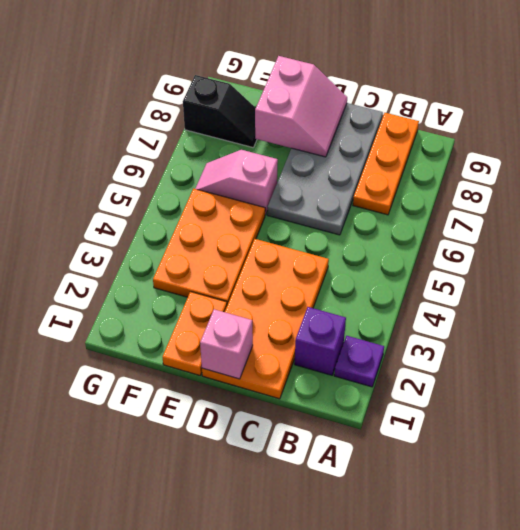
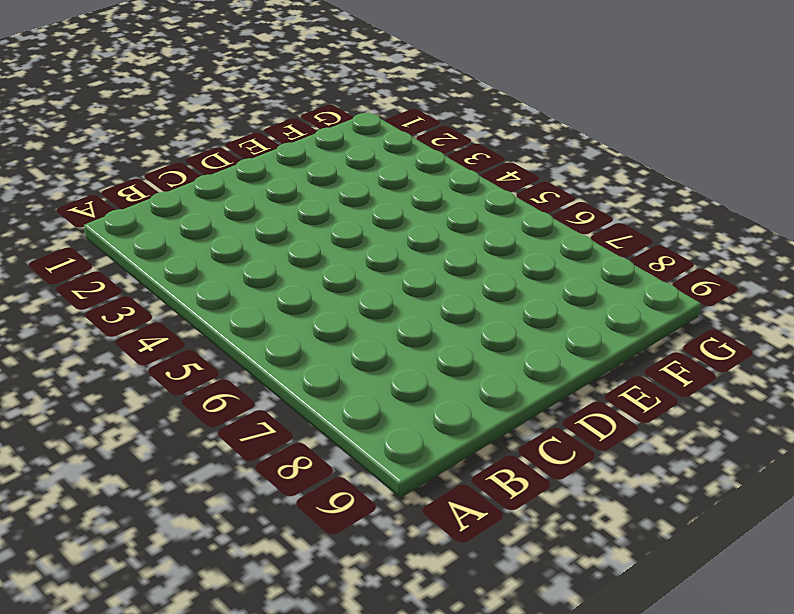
none -> purple plate A2 level 1
none -> purple brick B2 level 1

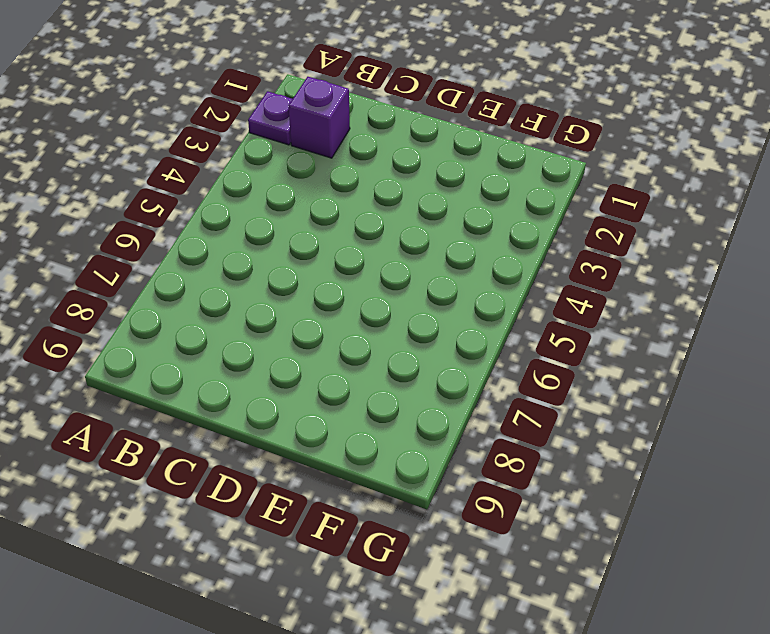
none -> orange plate B7:B9 level 1
none -> orange plate C1:D4 level 1

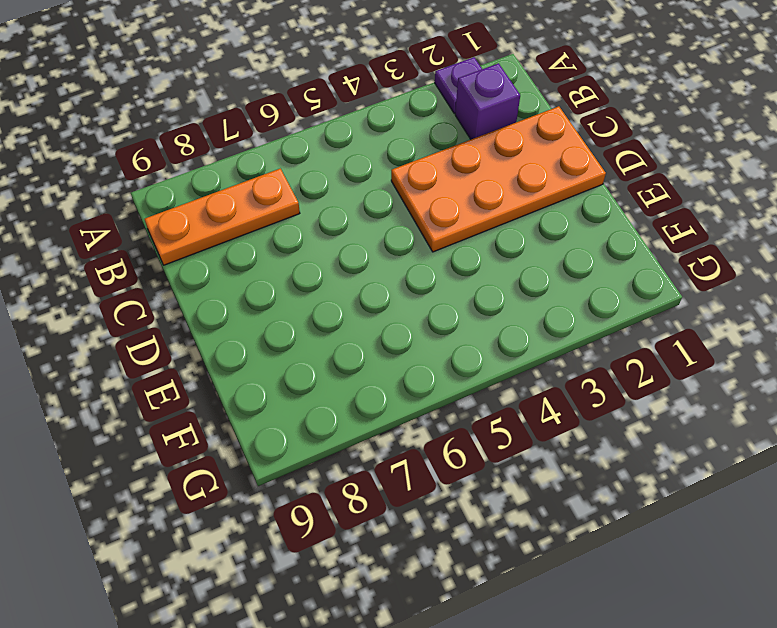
none -> grey plate C6:D9 level 1
none -> orange plate E1:E2 level 1

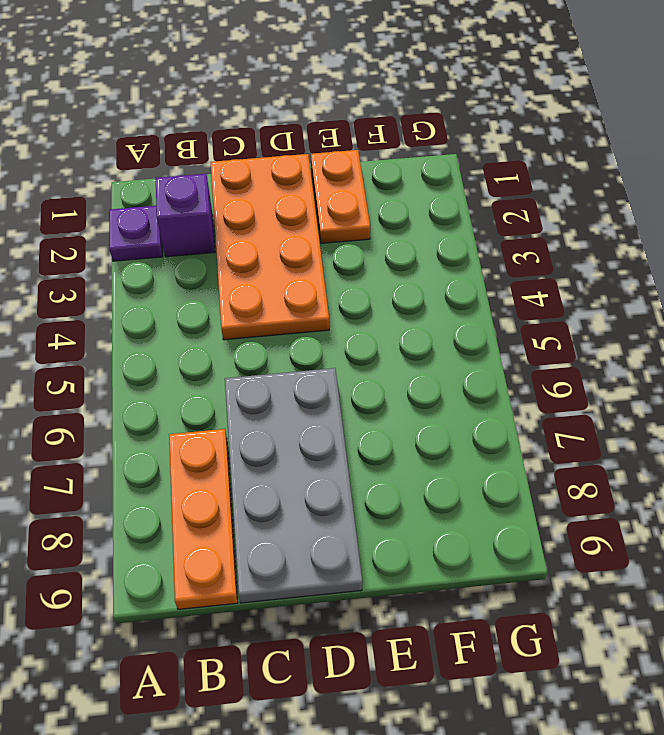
none -> orange plate E3:F5 level 1
none -> pink slope E6:F6 level 1 top E

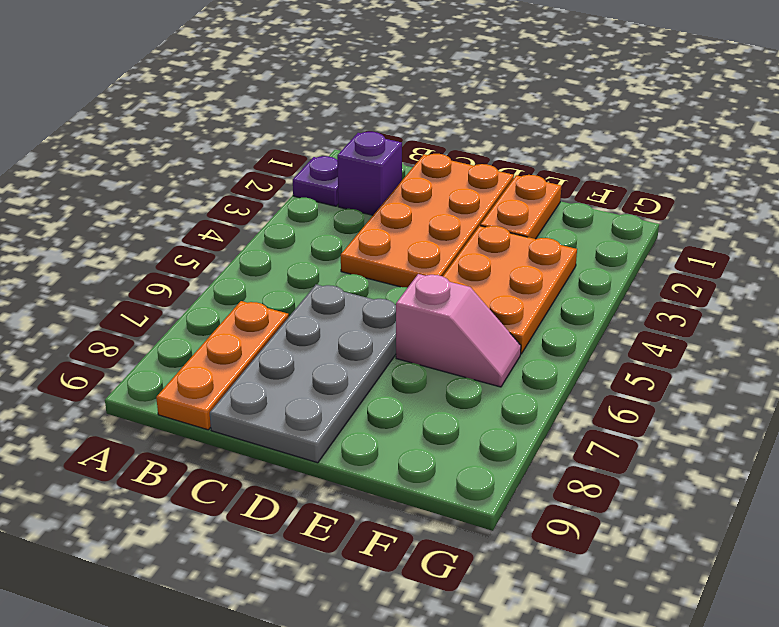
none -> black slope F8:G8 level 1 top G
none -> pink brick D1 level 2

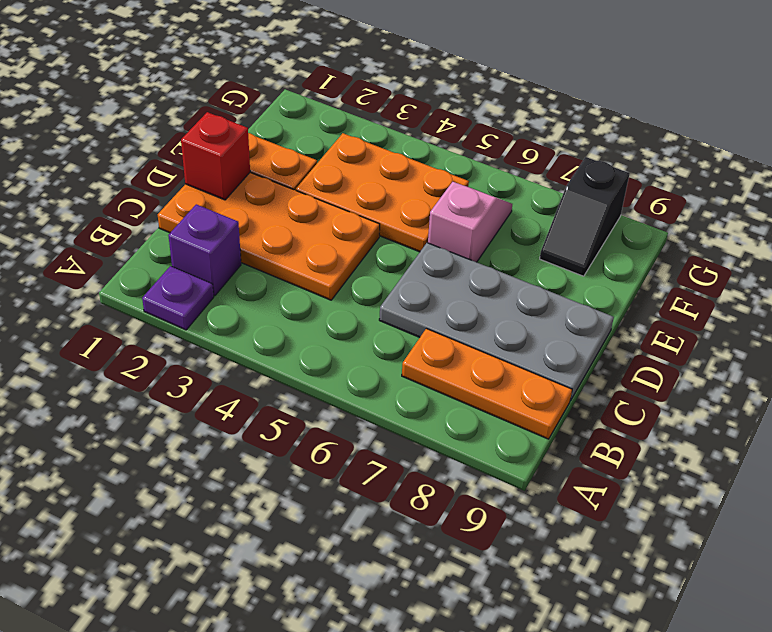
red brick D1 level 2 -> pink brick D1 level 2
none -> pink slope D8:E9 level 2 top E

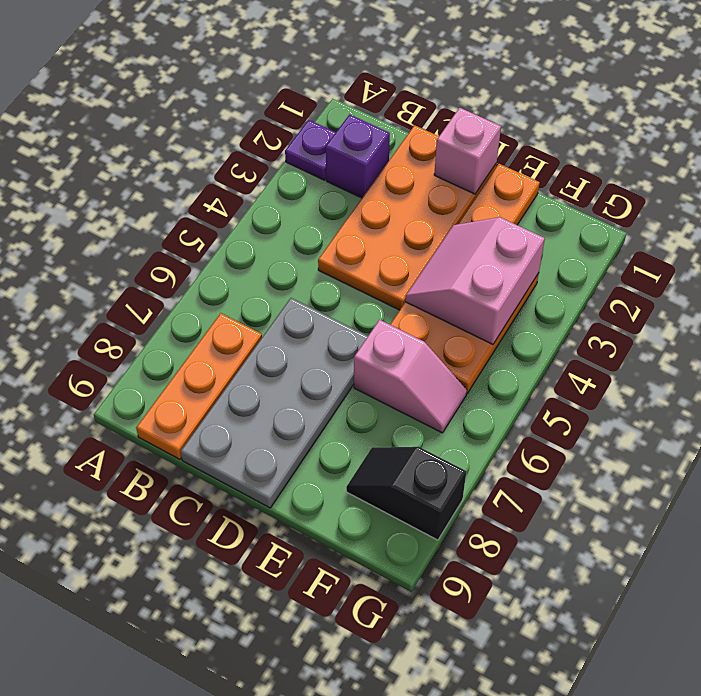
pink slope E3:F4 level 2 top F -> pink slope D8:E9 level 2 top E

